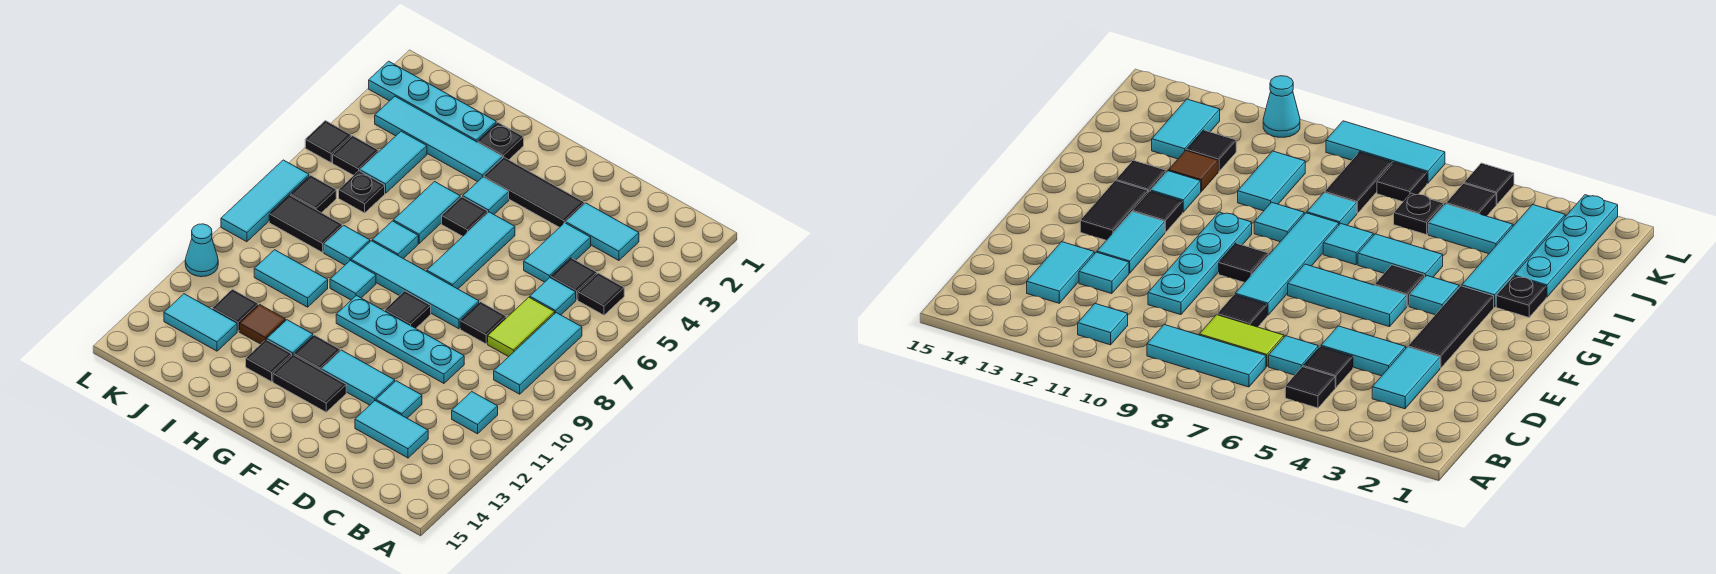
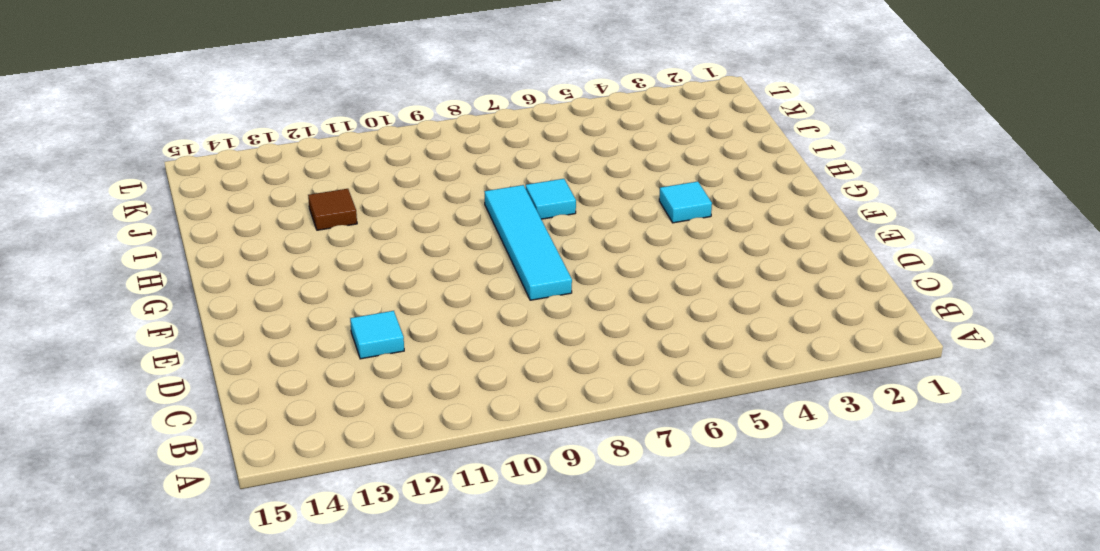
none -> black tile B5 level 1
none -> cyan tile B7:B9 level 1
none -> cyan tile B11 level 1
none -> cyan tile C3:D3 level 1

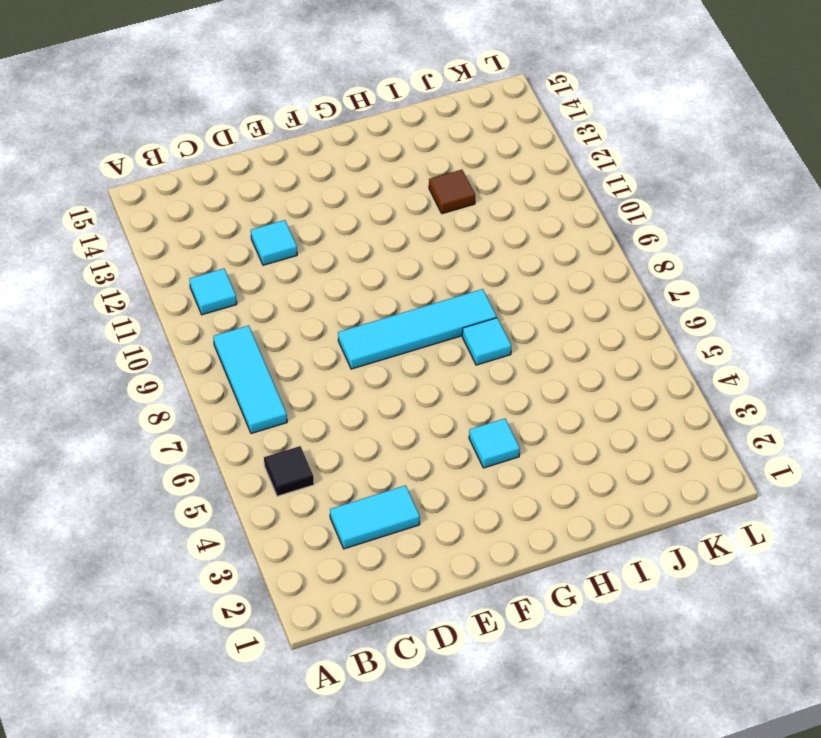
none -> black tile C5 level 1
none -> cyan tile C6 level 1
none -> lime tile C7:C8 level 1
none -> cyan tile C13:D13 level 1

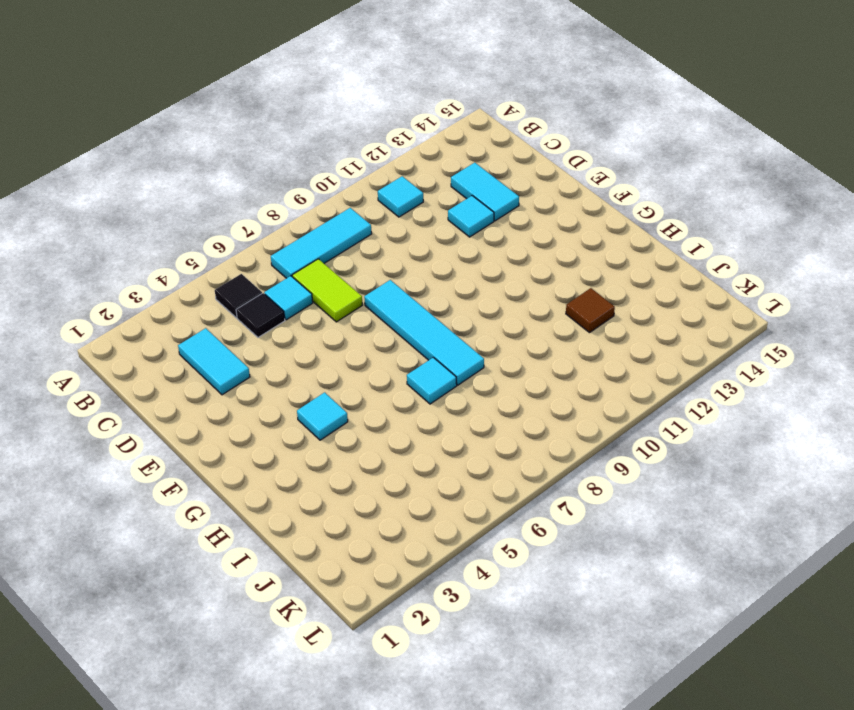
lime tile C7:D7 level 1 -> lime tile C7:C8 level 1
none -> cyan tile D4:D5 level 1
none -> black tile D8 level 1
none -> cyan plate D10:G10 level 1
none -> black tile E3:G3 level 1

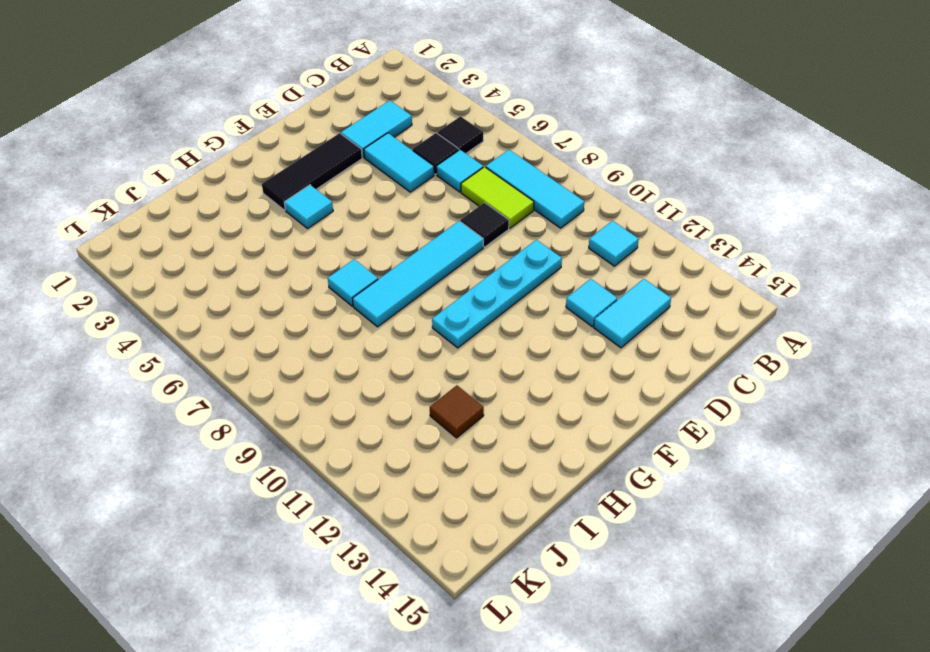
none -> cyan tile E12:F12 level 1
none -> cyan tile F5:F7 level 1
none -> black tile F9 level 1
none -> black tile F13:G13 level 1

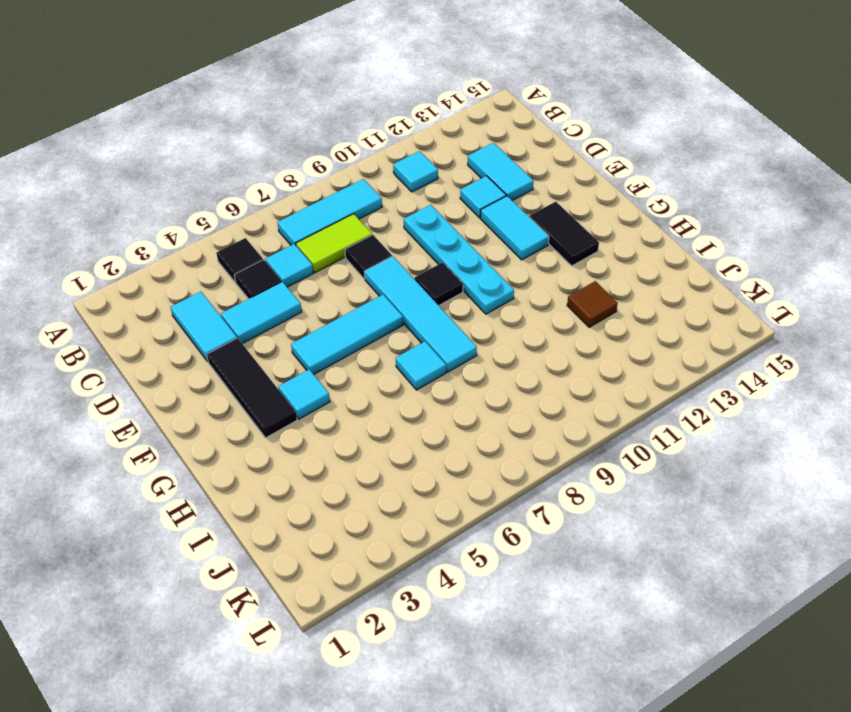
none -> black tile G5 level 1
none -> black tile G12 level 1
none -> black plate H2 level 1
none -> cyan tile H3:K3 level 1

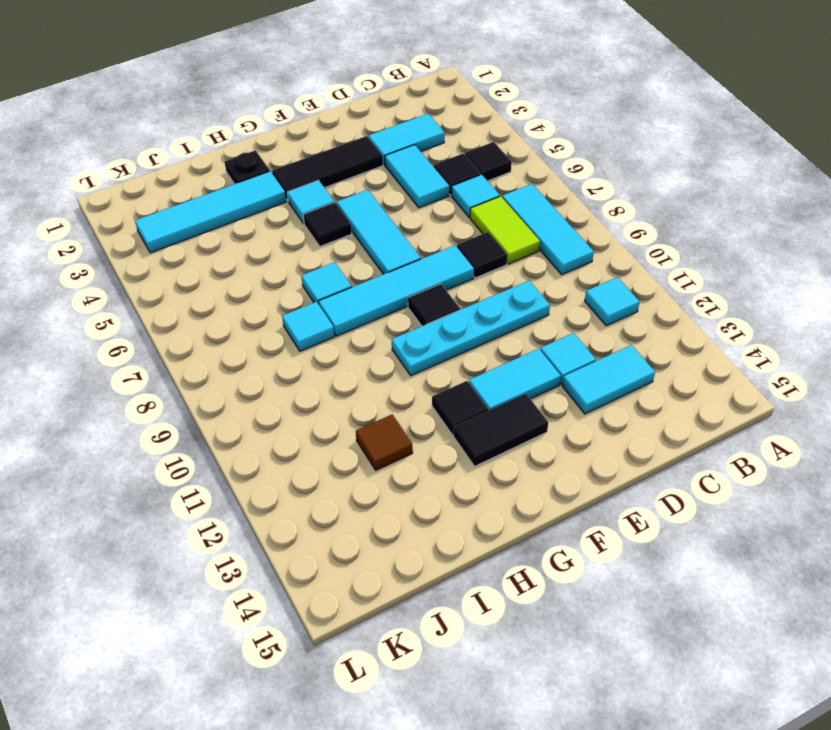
none -> cyan tile H5:H6 level 1
none -> cyan tile H9 level 1
none -> cyan tile H12 level 1
none -> black tile H13 level 1

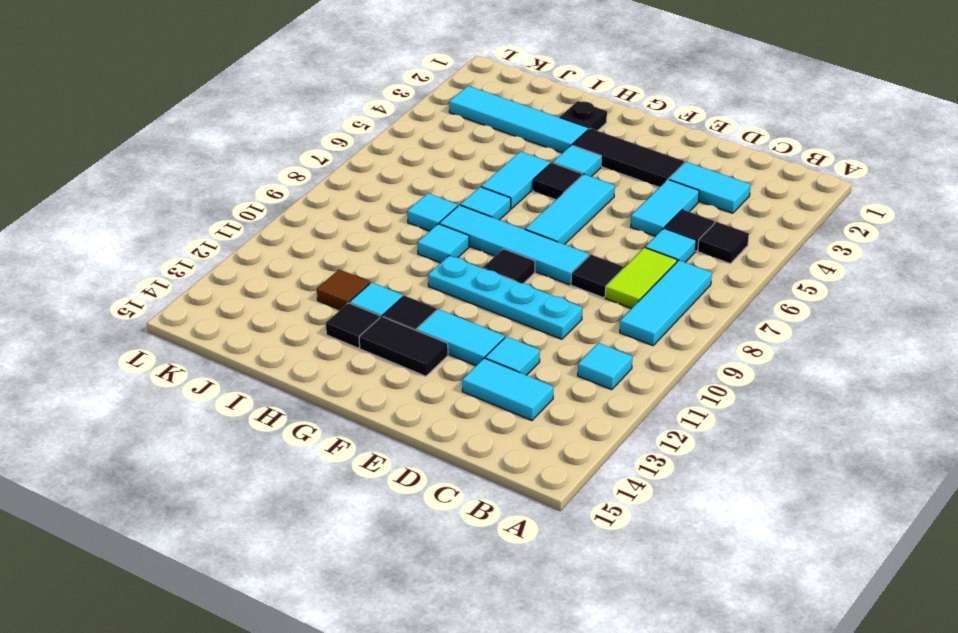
none -> cyan plate I2:L2 level 1
none -> cyan tile I10:J10 level 1
none -> cyan tile J4:J5 level 1
none -> black plate J6 level 1

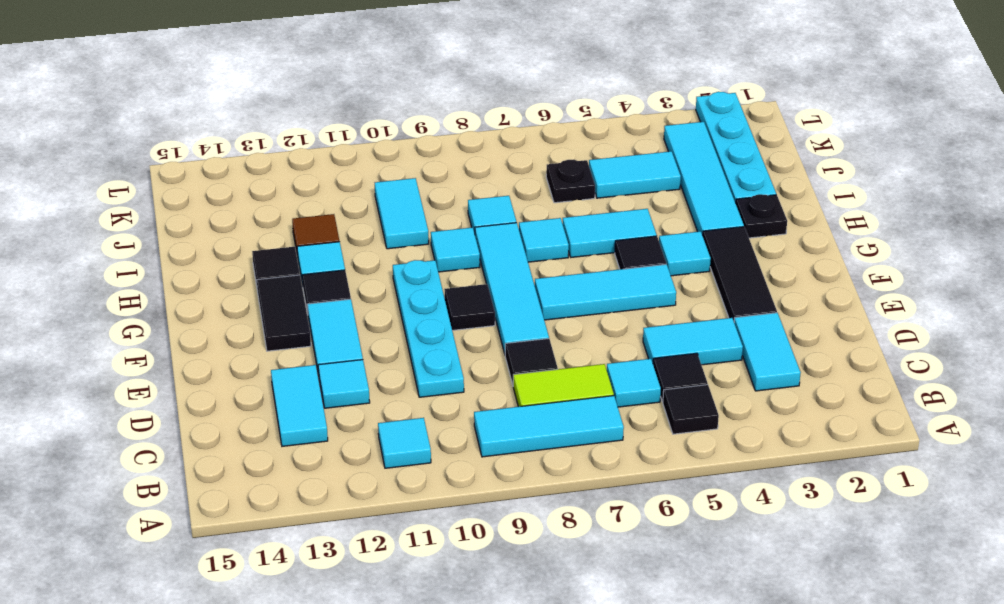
none -> black tile J8:K8 level 1
none -> black tile J12 level 1
none -> cyan tile J13:K13 level 1
none -> black tile K5 level 1

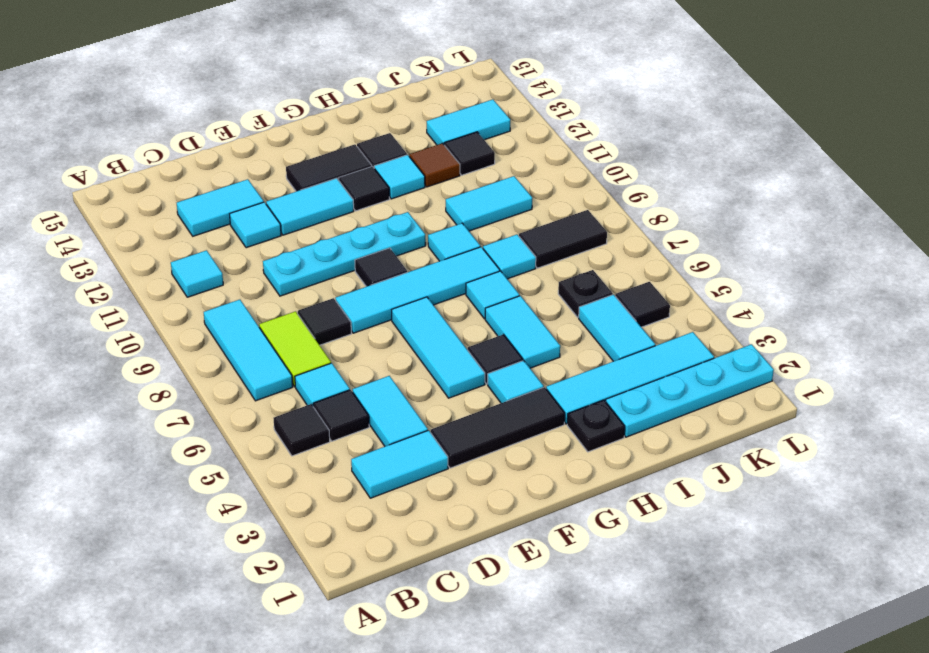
none -> black tile K7 level 1
none -> black tile L5 level 1
none -> cyan tile L7:L9 level 1
none -> cyan cone L11 level 1

